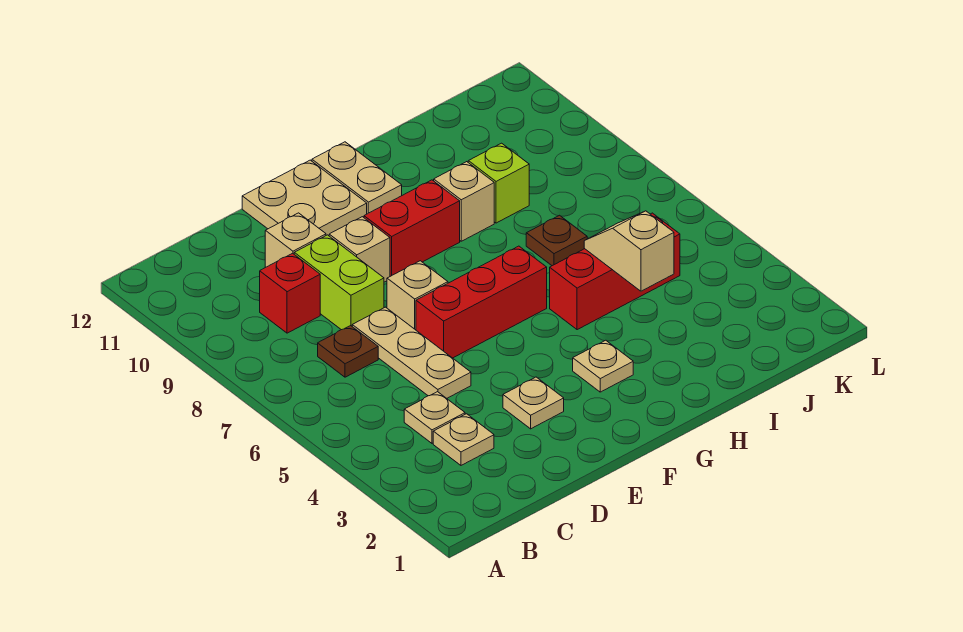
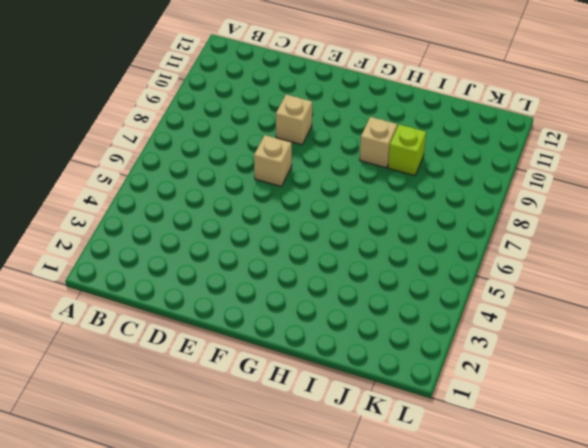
none -> tan plate C3 level 1
none -> tan plate C4 level 1
none -> brown plate C7 level 1

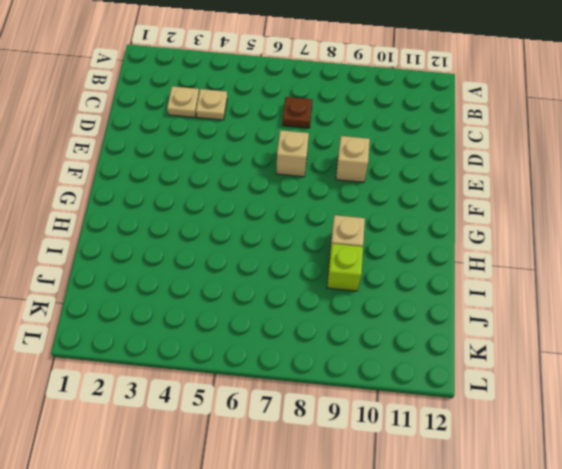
none -> red brick C9 level 1
none -> tan plate D5:D7 level 1
none -> lime brick D8:D9 level 1

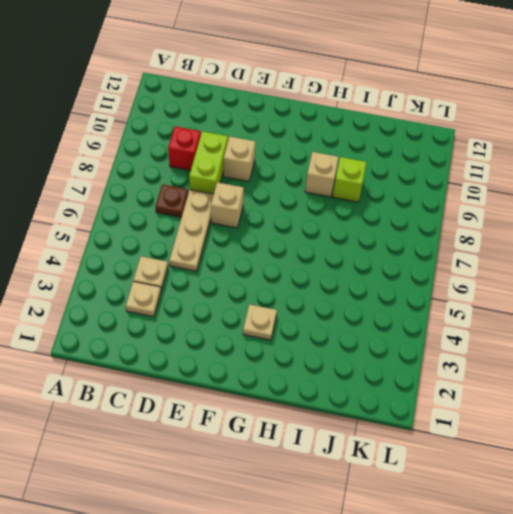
none -> tan brick D10 level 1
none -> tan plate E3 level 1
none -> red brick E6:G6 level 1

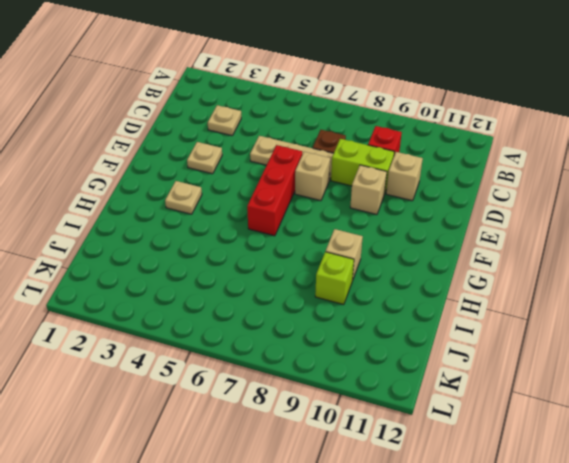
none -> tan plate C4 level 1
none -> tan plate E11:F12 level 1
none -> red brick F9:G9 level 1

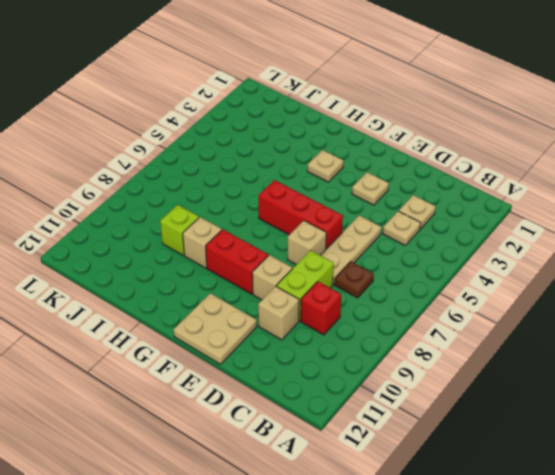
none -> tan plate G11:G12 level 1
none -> red brick H5:J5 level 1
none -> brown plate I7 level 1

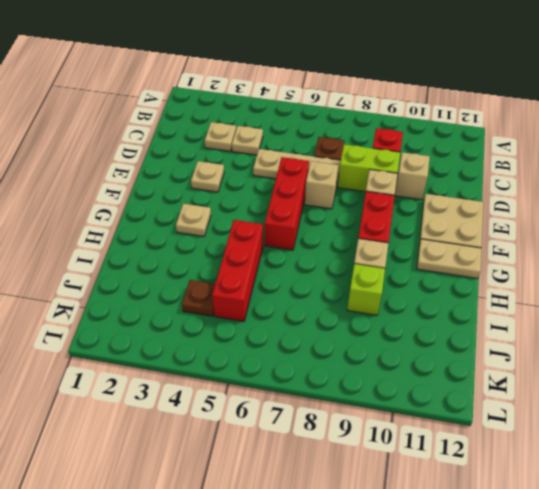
brown plate J4 level 1 -> brown plate I7 level 1
none -> tan slope I4:I5 level 2 top 4

